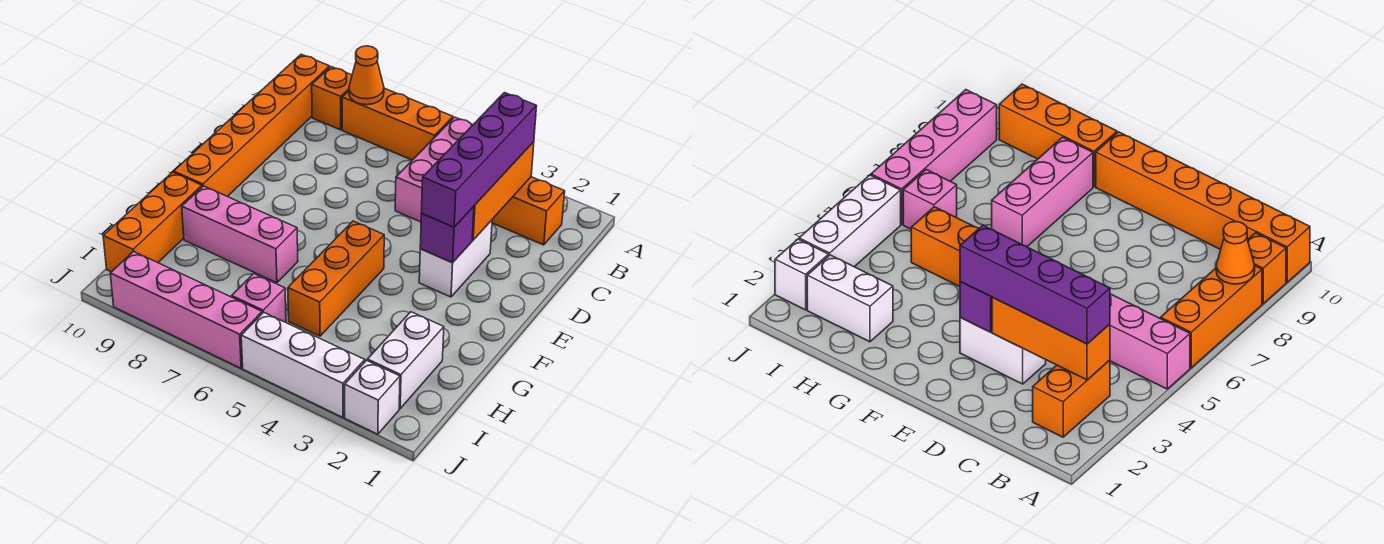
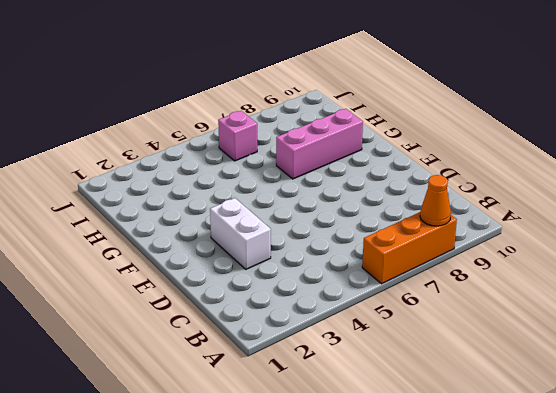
none -> pink brick A5:C5 level 1
none -> orange brick A9 level 1
none -> orange brick A10:F10 level 1

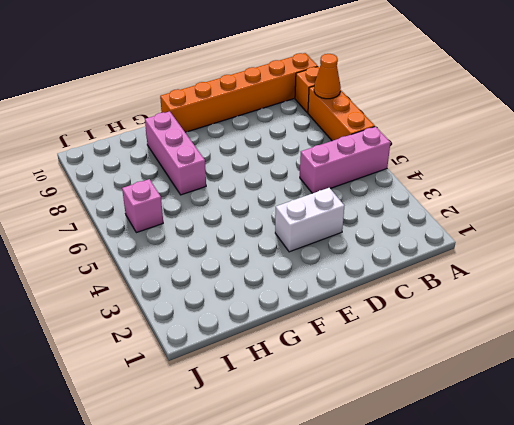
none -> orange brick B2:B3 level 1
none -> orange brick F5:H5 level 1
none -> orange brick G10:I10 level 1

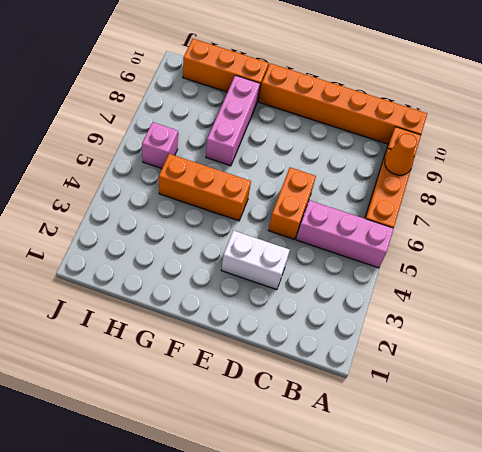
orange brick D5:D6 level 1 -> orange brick B2:B3 level 1
none -> white brick H2:I2 level 1
none -> white brick J2 level 1
none -> white brick J3:J5 level 1

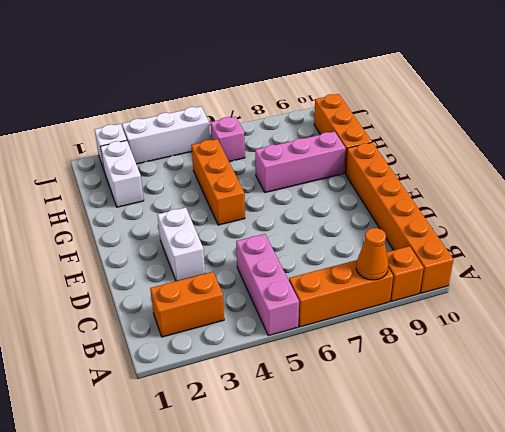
none -> pink brick J6:J9 level 1
none -> orange brick B3:D3 level 2
none -> purple brick E3 level 2

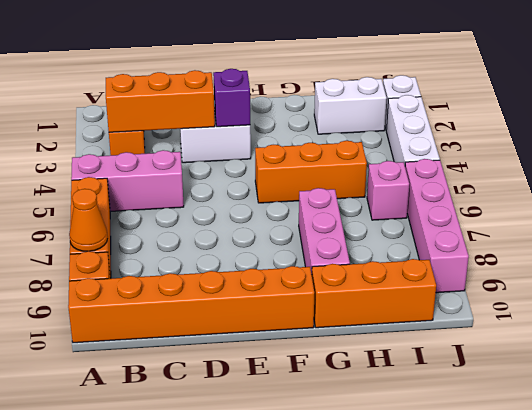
none -> purple brick B3:E3 level 3

